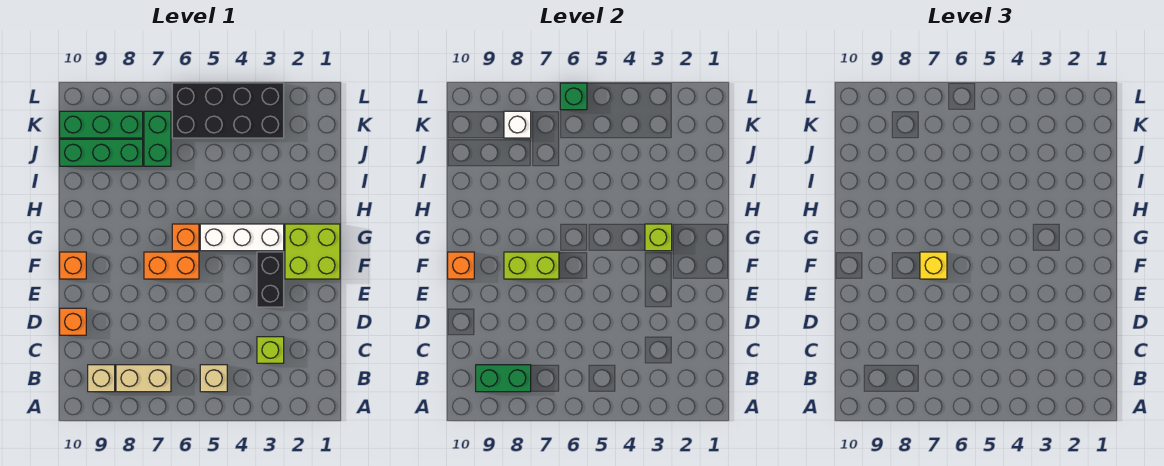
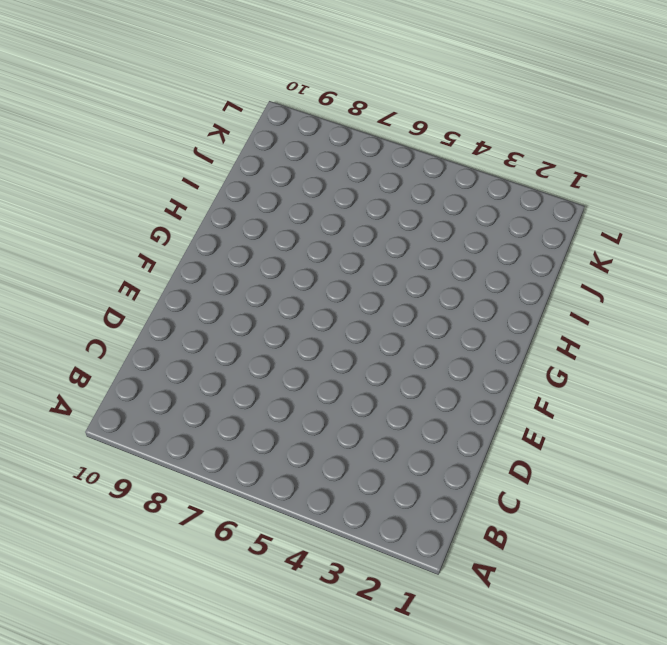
none -> tan brick B5 level 1
none -> tan brick B7:B8 level 1
none -> tan brick B9 level 1

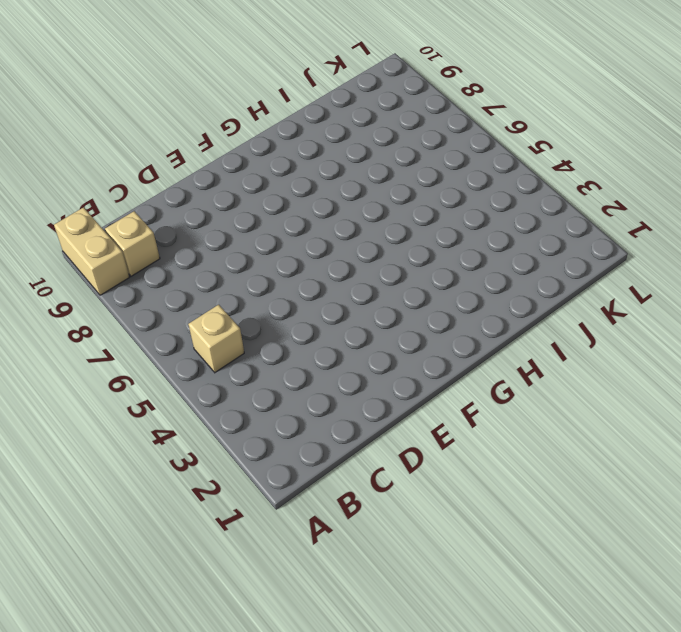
tan brick A9:A10 level 1 -> tan brick B7:B8 level 1
none -> lime brick C3 level 1
none -> orange brick D10 level 1
none -> black brick E3:F3 level 1

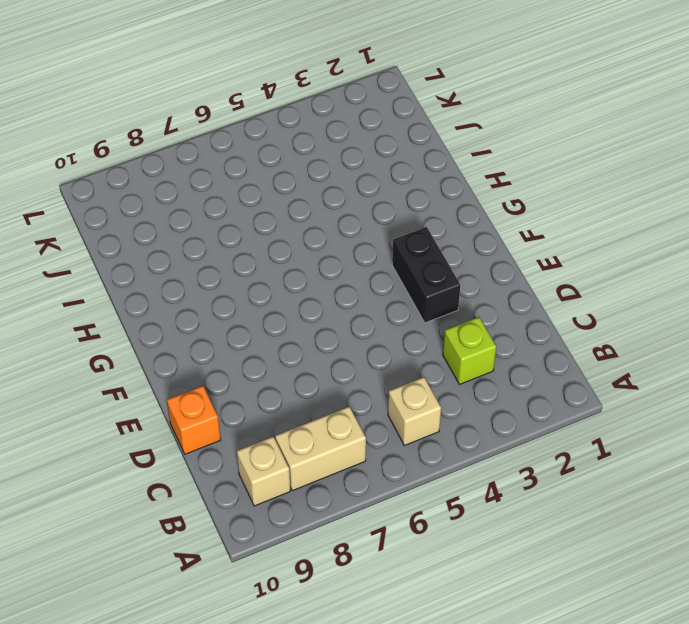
none -> lime brick F1:G2 level 1
none -> orange brick F6:F7 level 1
none -> orange brick F10 level 1

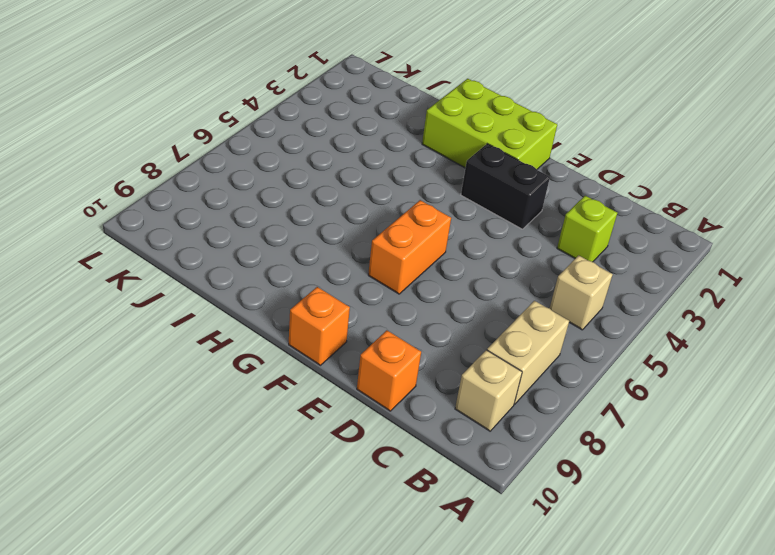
lime brick F1:H2 level 1 -> lime brick F1:G2 level 1
none -> white brick G3:G5 level 1
none -> orange brick G6 level 1
none -> green brick J7:K7 level 1

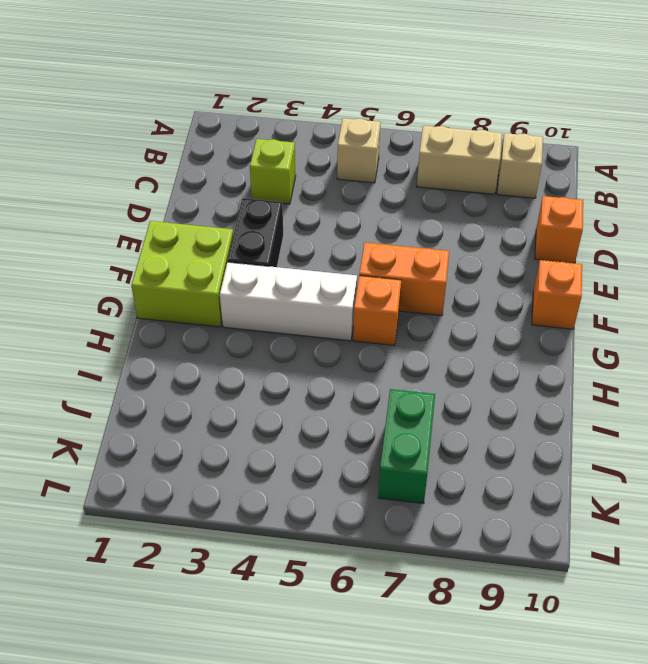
none -> green brick J8:J10 level 1
none -> black brick K3:L6 level 1
none -> green brick K8:K10 level 1

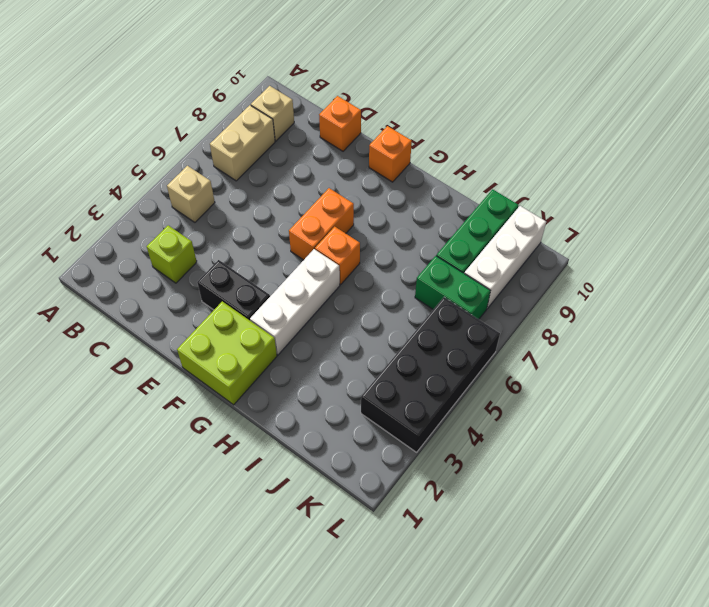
white brick K8:K10 level 1 -> green brick K8:K10 level 1
none -> green brick B8:B9 level 2
none -> lime brick F7:F8 level 2
none -> orange brick F10 level 2

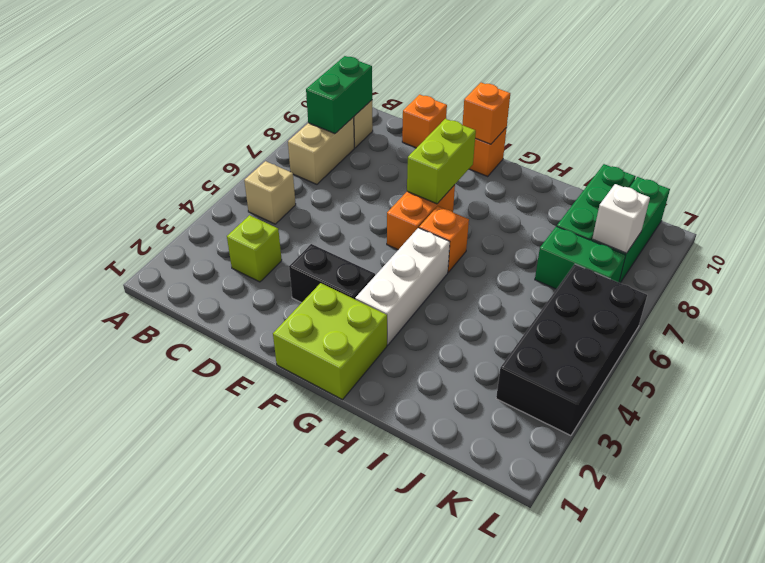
none -> lime brick G3 level 2
none -> green brick L6 level 2
none -> yellow brick F7 level 3

